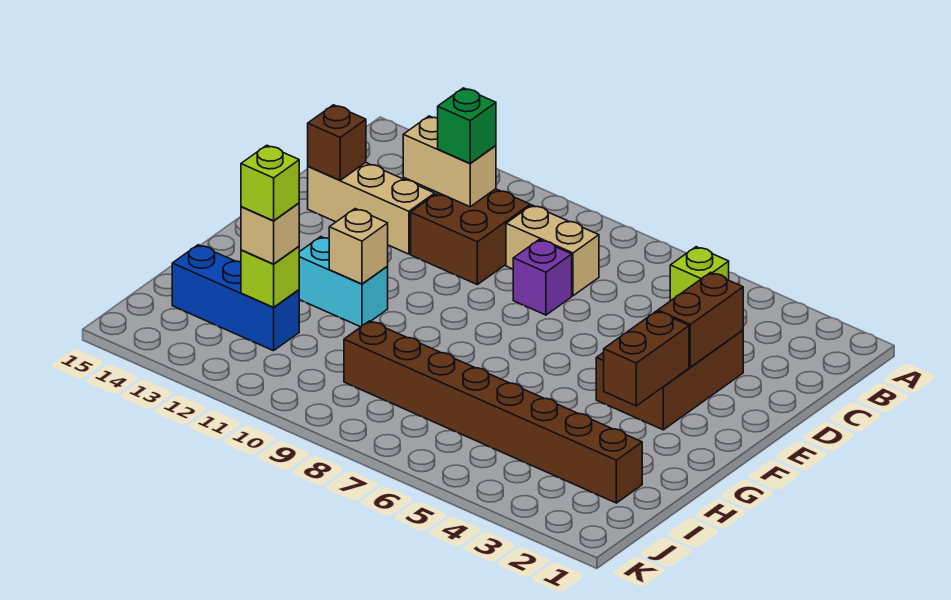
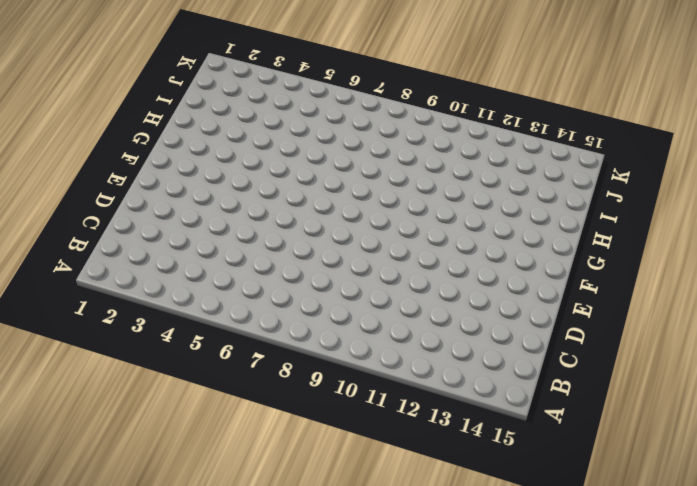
none -> lime brick B5 level 1
none -> tan brick C8:C9 level 1
none -> brown brick C10:D11 level 1

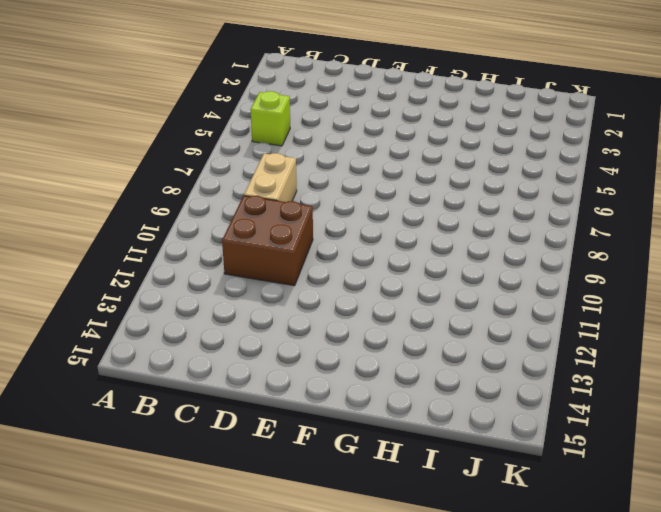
none -> brown brick D3:F4 level 1
none -> purple brick D8 level 1
none -> tan brick D12:D14 level 1

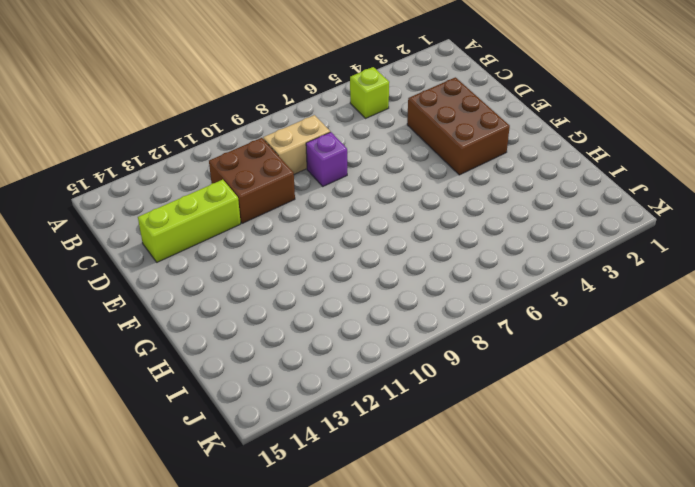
lime brick D12:D14 level 1 -> tan brick D12:D14 level 1
none -> cyan brick G11:G12 level 1
none -> brown brick I2:I9 level 1
none -> blue brick I12:I14 level 1

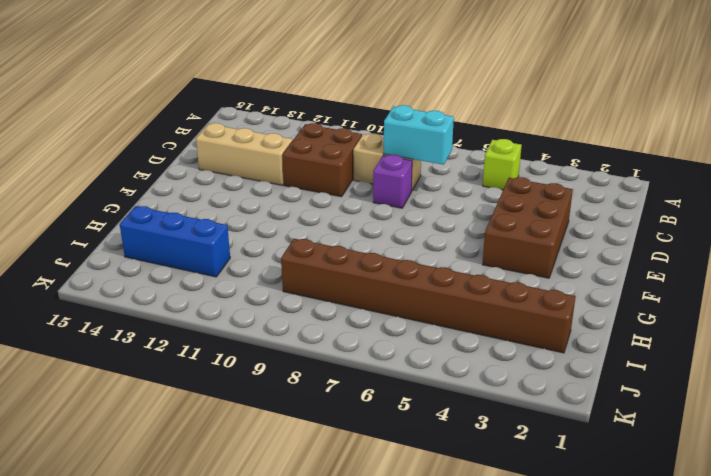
cyan brick C7:C8 level 2 -> cyan brick G11:G12 level 1
none -> tan brick C11:C12 level 2
none -> brown brick D3:E3 level 2
none -> brown brick D14 level 2

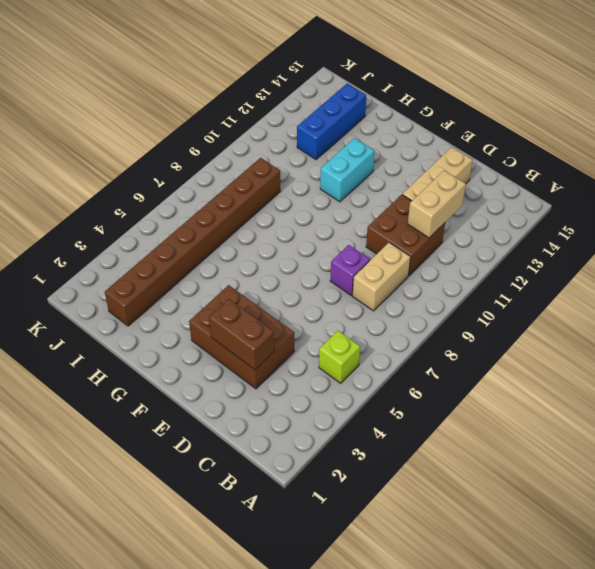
none -> brown brick D14 level 2
none -> brown brick F3:G3 level 2
none -> tan brick G11 level 2

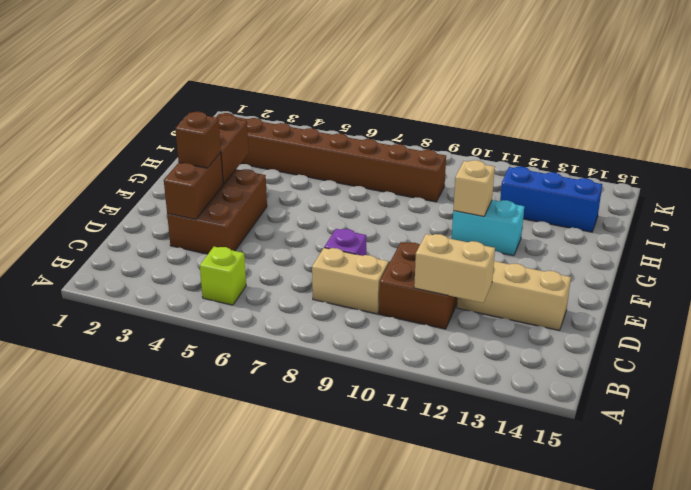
brown brick E3 level 3 -> brown brick D14 level 2
none -> lime brick I12 level 2
none -> green brick C11 level 3
none -> tan brick I12 level 3

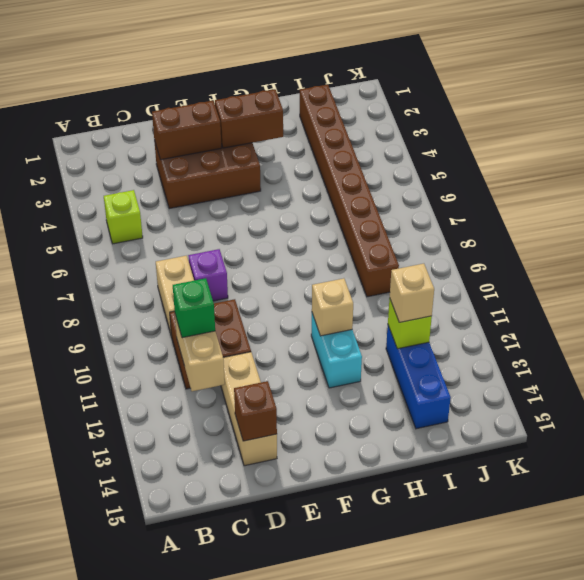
none -> lime brick I12 level 4

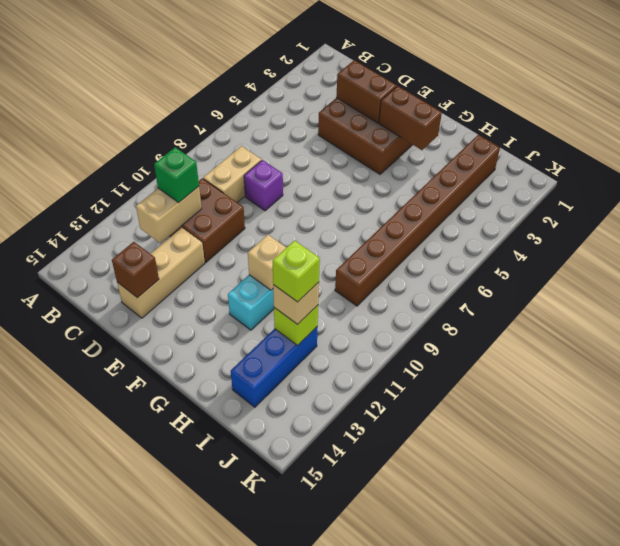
none -> lime brick B5 level 1

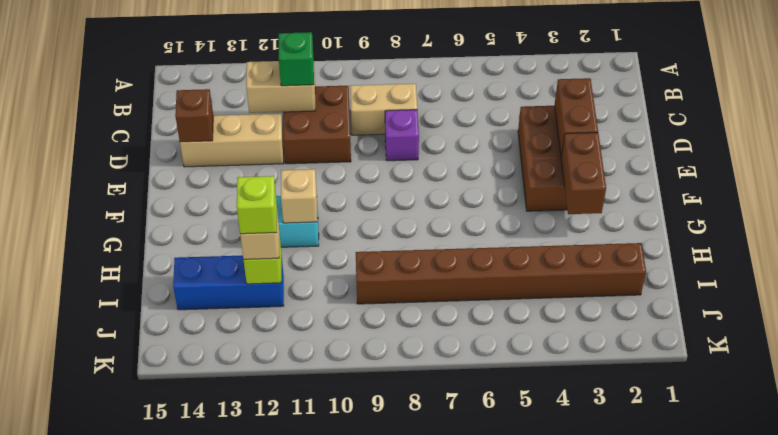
none -> lime brick B5 level 1

